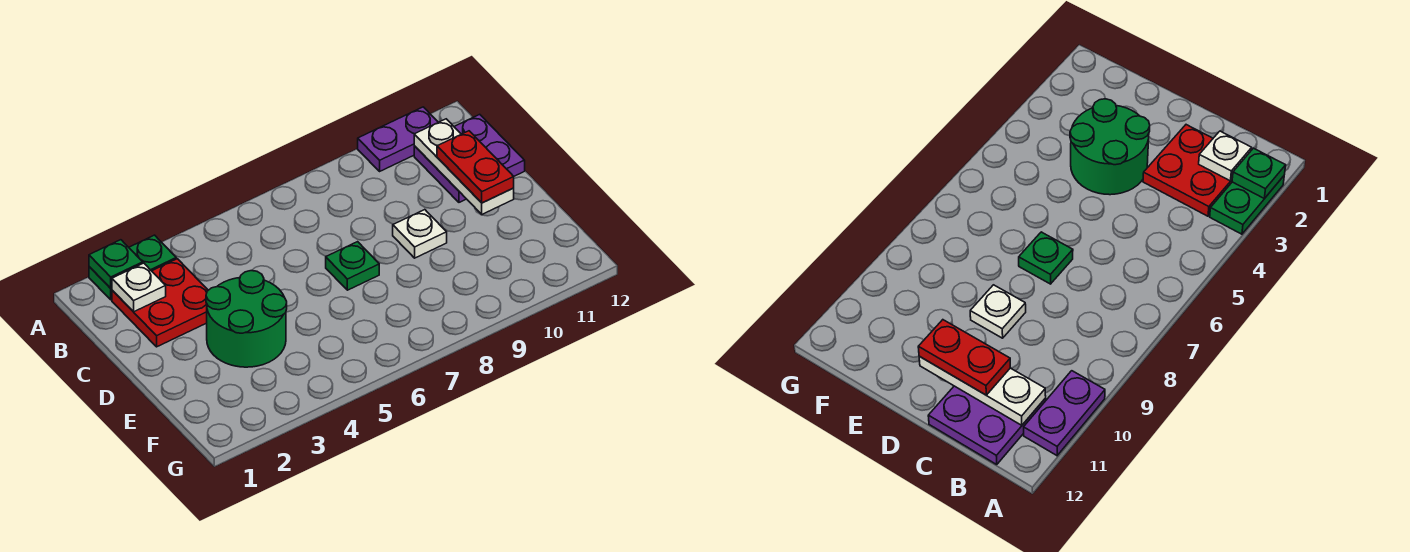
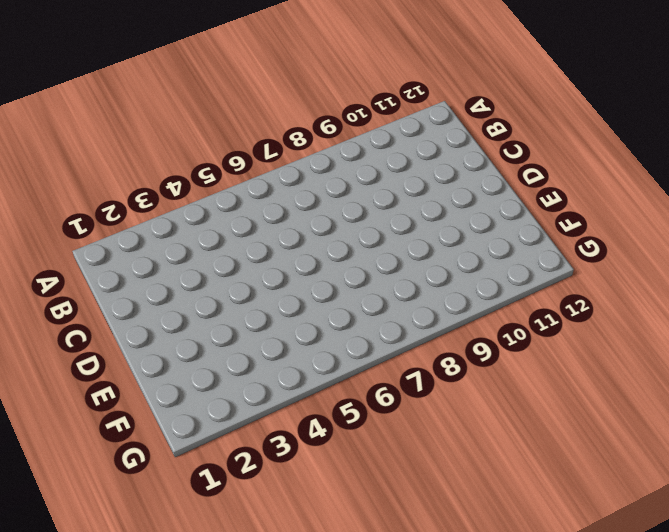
none -> green plate A2:A3 level 1
none -> purple plate A10:A11 level 1

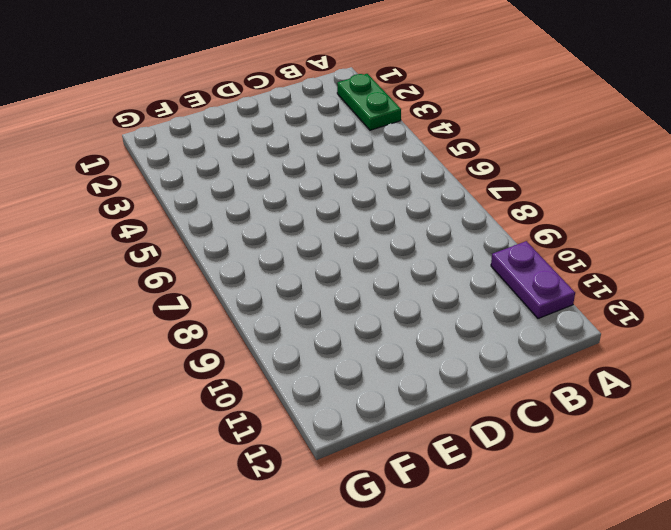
none -> red plate B2:C3 level 1
none -> purple plate B11:C12 level 1

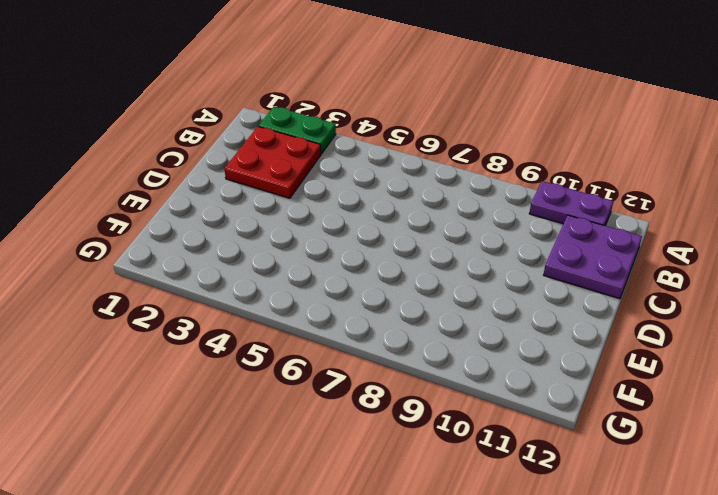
none -> green round brick D3:E4 level 1
none -> green plate D7 level 1

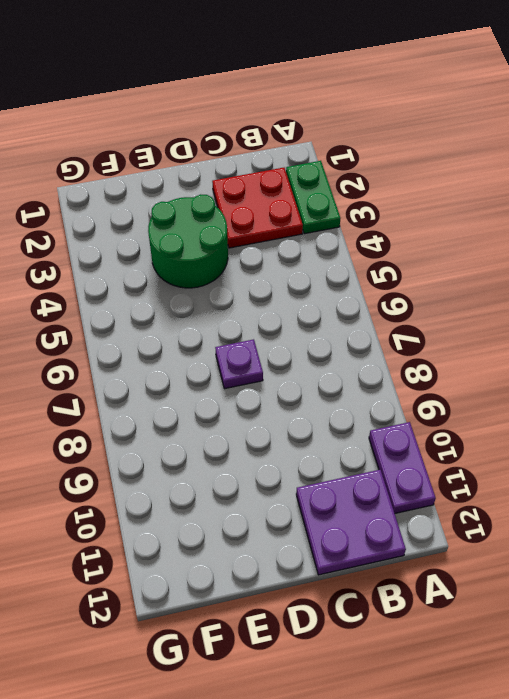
purple plate D7 level 1 -> green plate D7 level 1
none -> white plate D9 level 1
none -> green plate A2 level 2

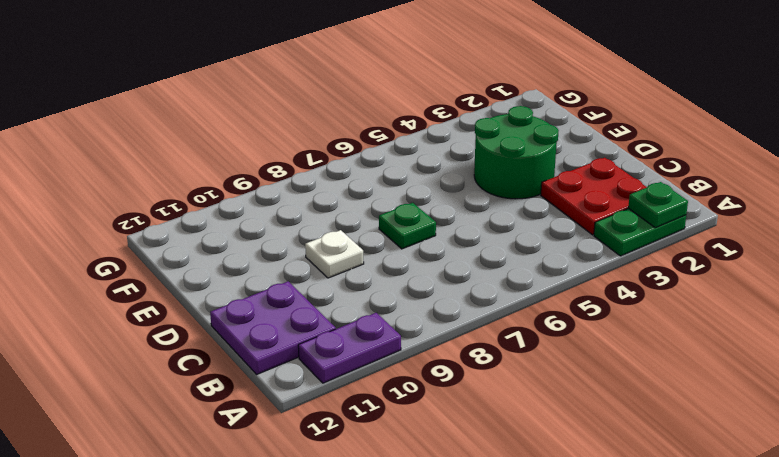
none -> white plate B2 level 2
none -> white plate B11:D11 level 2

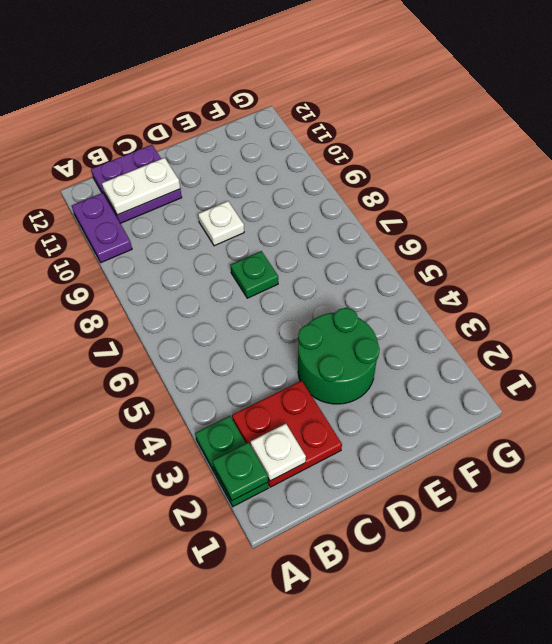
white plate B11:C11 level 2 -> white plate B11:D11 level 2
none -> red plate C11:D11 level 3

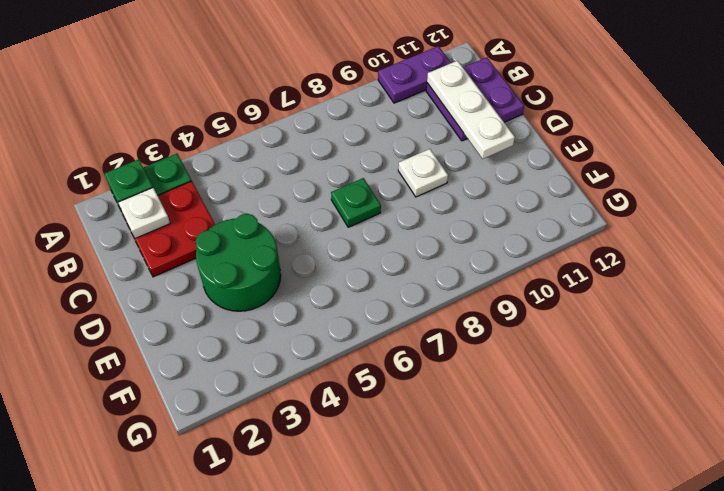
none -> red plate C11:D11 level 3

